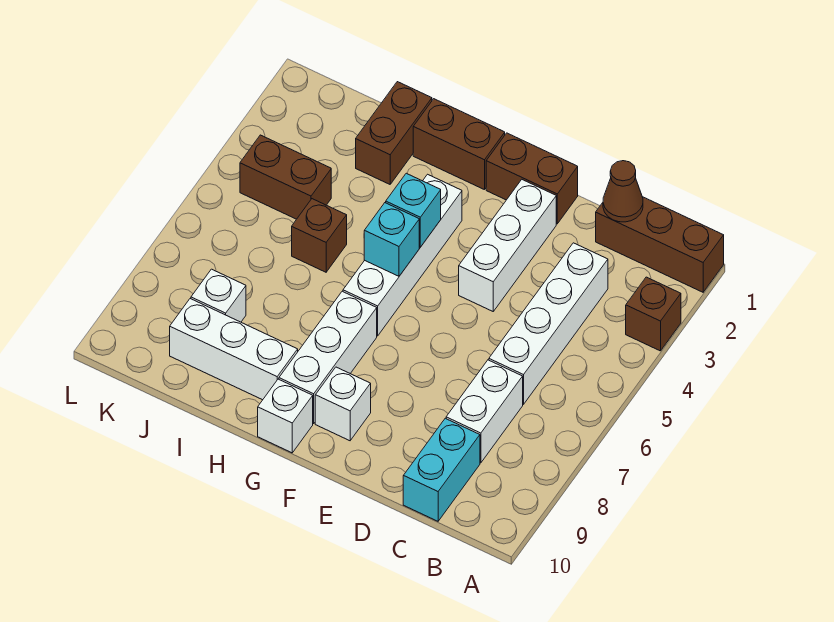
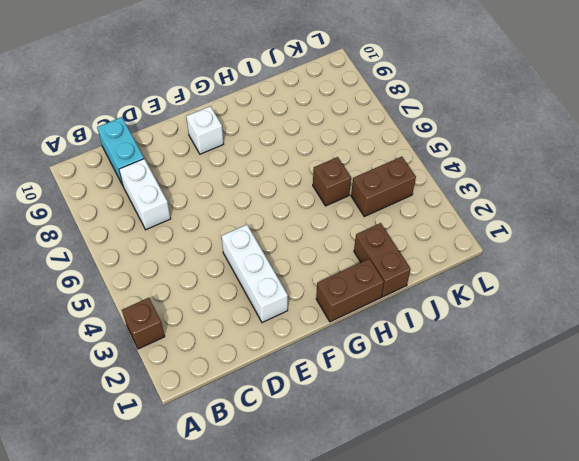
none -> brown brick A1:C1 level 1
none -> white brick C3:C6 level 1
none -> brown brick E1:F1 level 1

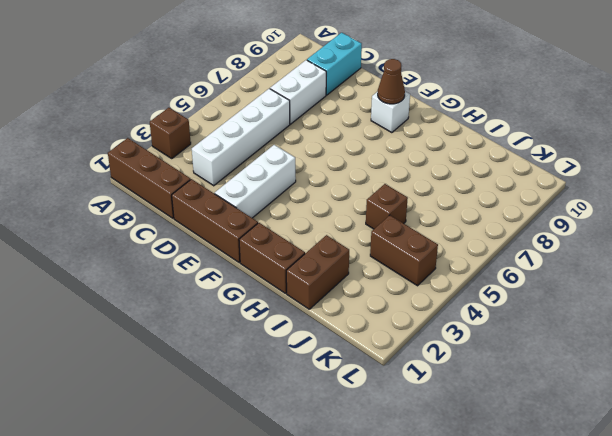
brown brick D1:F1 level 1 -> brown brick E1:F1 level 1
brown cone F9 level 2 -> brown cone C1 level 2
none -> white brick G3:G6 level 1
none -> white brick G7:G9 level 1
none -> white brick G10 level 1

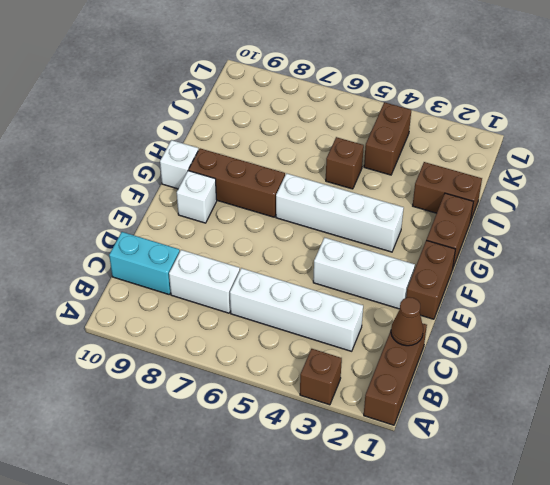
brown brick G7:G9 level 1 -> white brick G7:G9 level 1
none -> white brick H9:J9 level 1
none -> white brick J8 level 1
none -> cyan brick G4 level 2

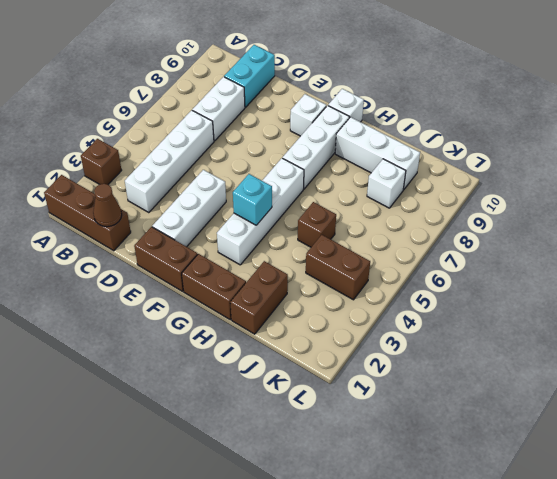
none -> cyan brick G5 level 2

